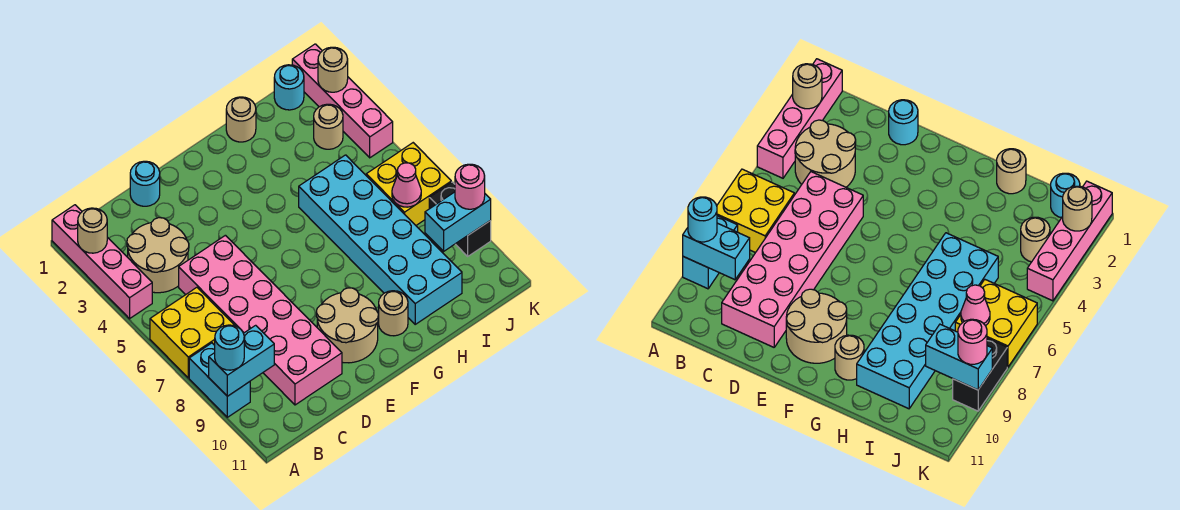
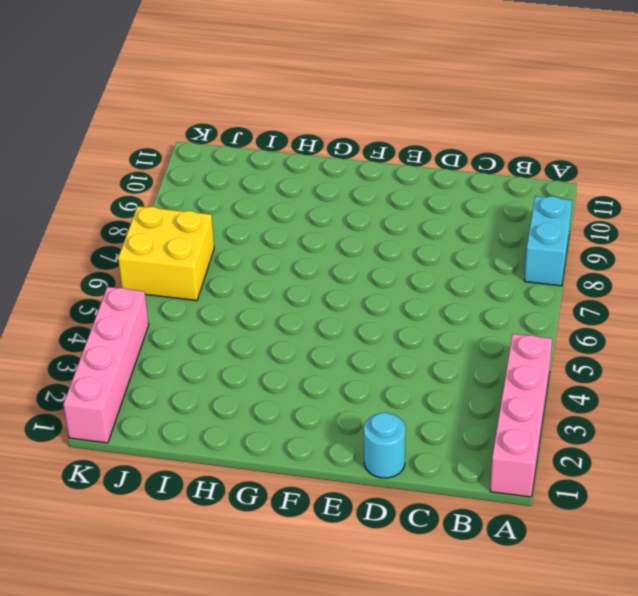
none -> yellow brick A6:B7 level 1
none -> tan round brick B3:C4 level 1
none -> pink brick C5:D10 level 1

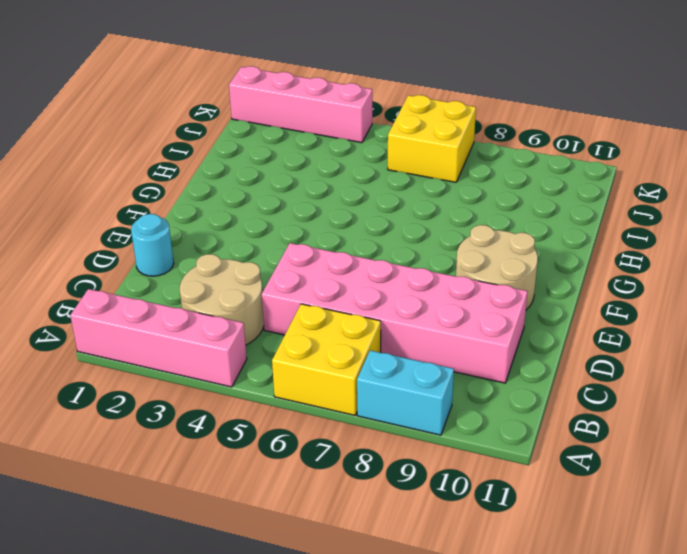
none -> tan round brick G10 level 1
none -> tan round brick H1 level 1
none -> cyan brick H5:I10 level 1

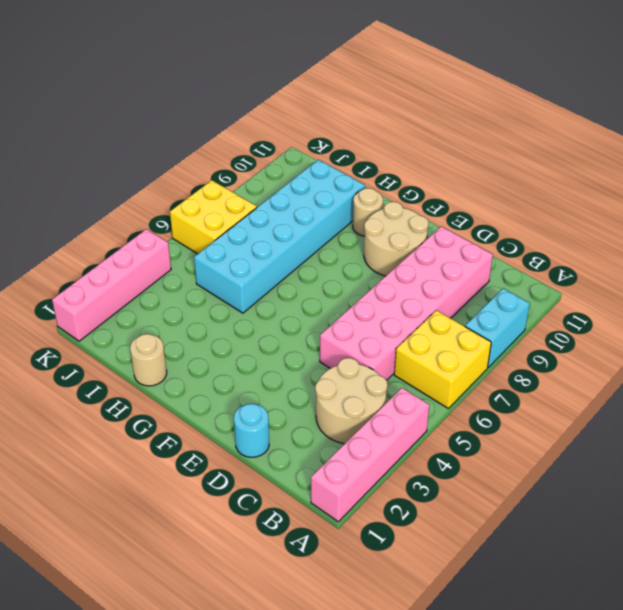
none -> cyan round brick J1 level 1
none -> tan round brick J3 level 1
none -> black brick K8:K9 level 1

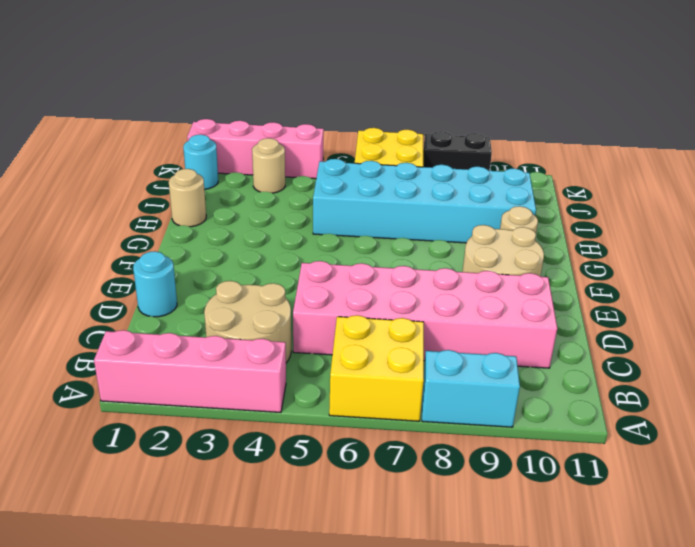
none -> tan round brick A2 level 2
none -> cyan brick A9:B9 level 2
none -> pink cone J7 level 2

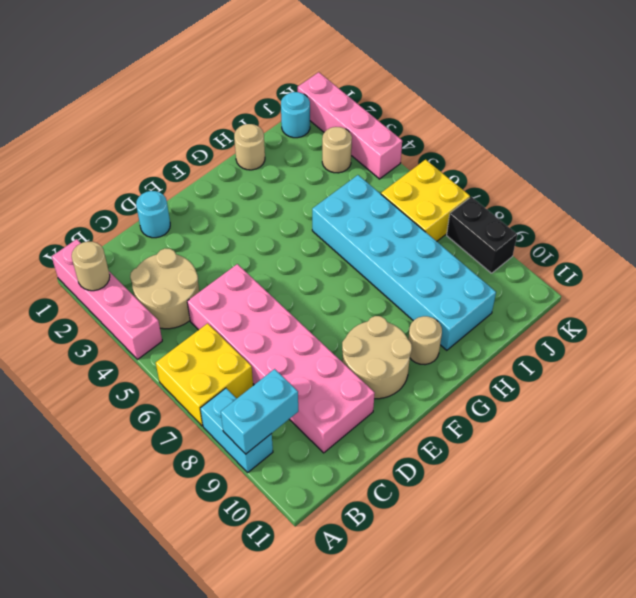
none -> pink cone J7 level 2
none -> cyan brick J9:K9 level 2
none -> tan round brick K2 level 2

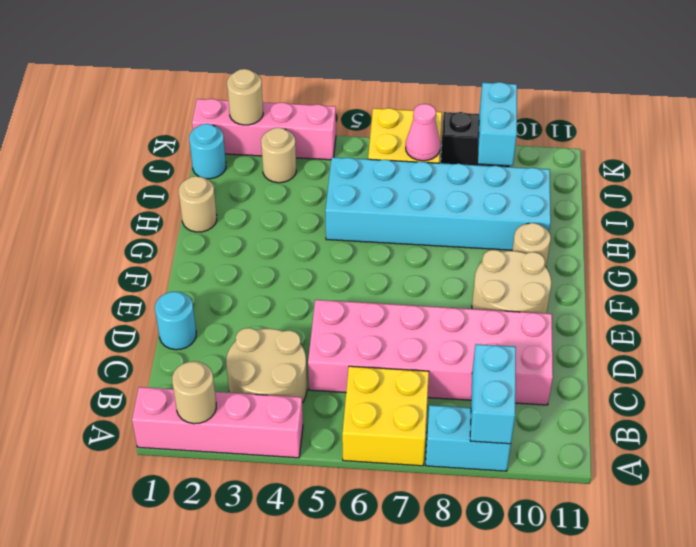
none -> cyan round brick A9 level 3
none -> pink round brick K9 level 3

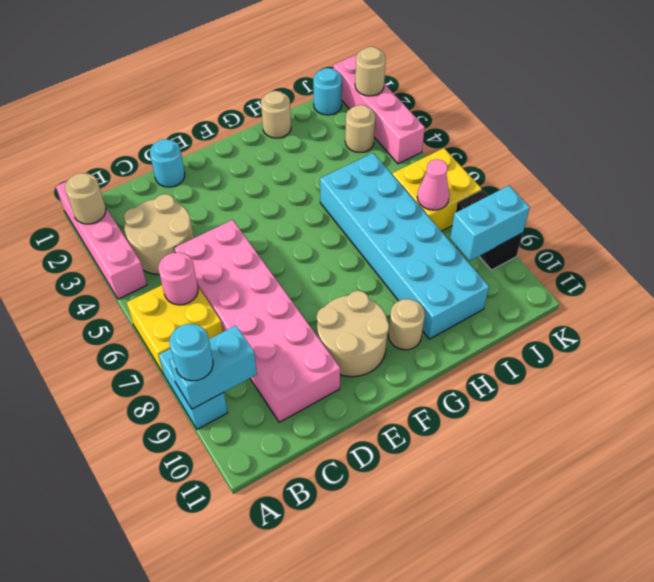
pink round brick B6 level 2 -> pink round brick K9 level 3

